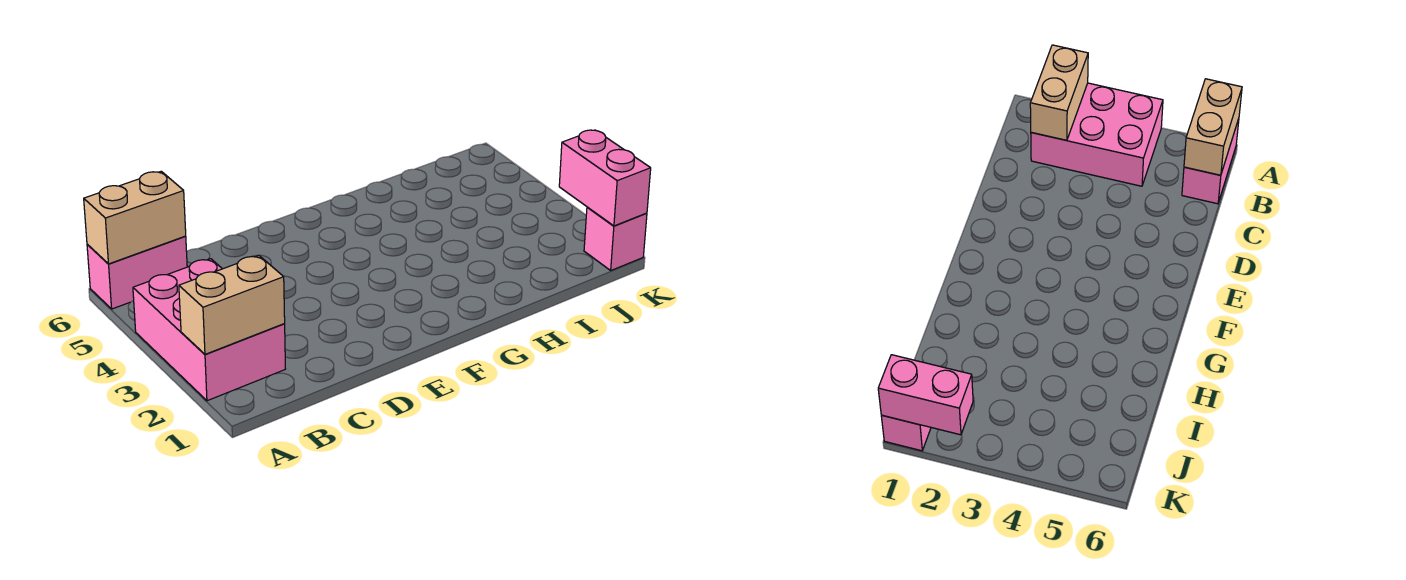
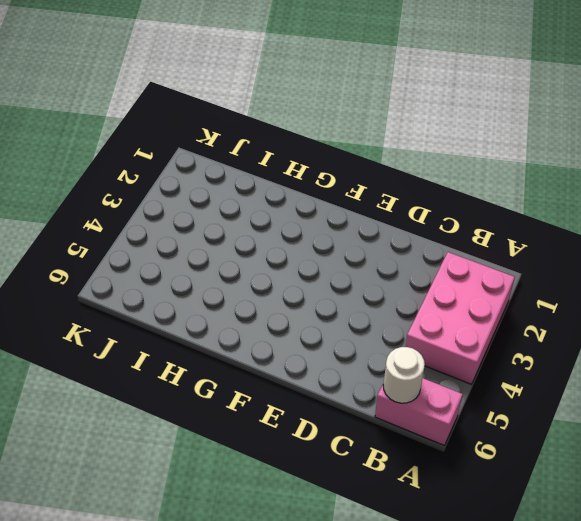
white round brick B6 level 2 -> tan brick A6:B6 level 2
none -> pink brick K1 level 1
none -> tan brick A2:B2 level 2

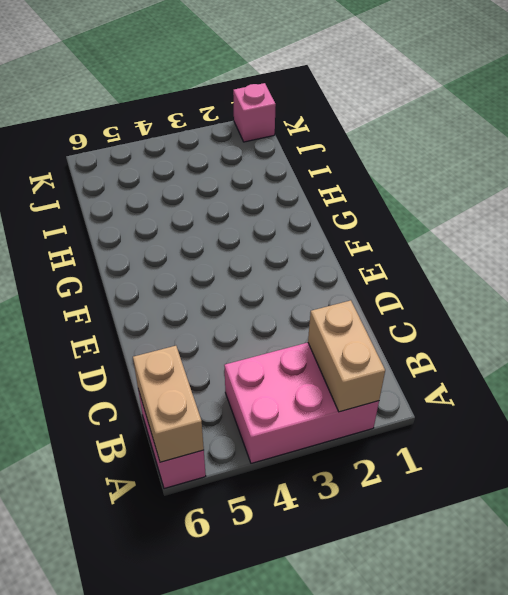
none -> pink brick K1:K2 level 2

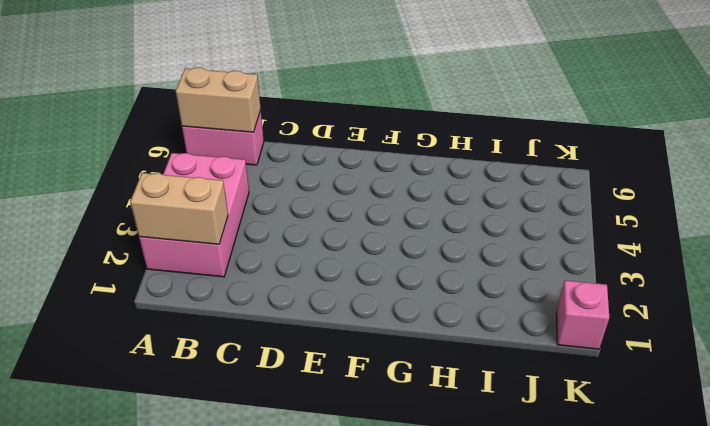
none -> pink brick K1:K2 level 2

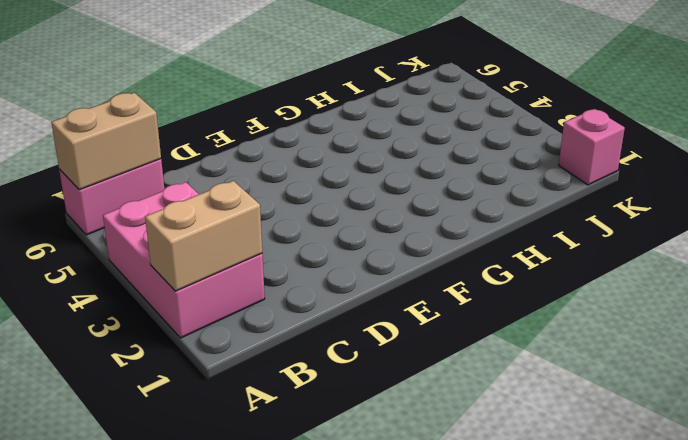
none -> pink brick K1:K2 level 2

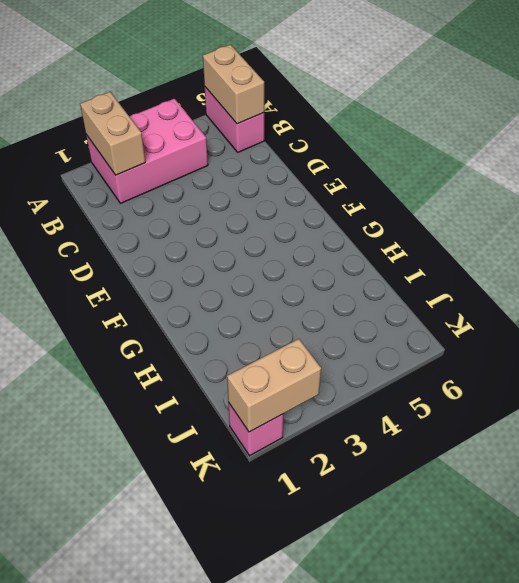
tan brick K1:K2 level 2 -> pink brick K1:K2 level 2

